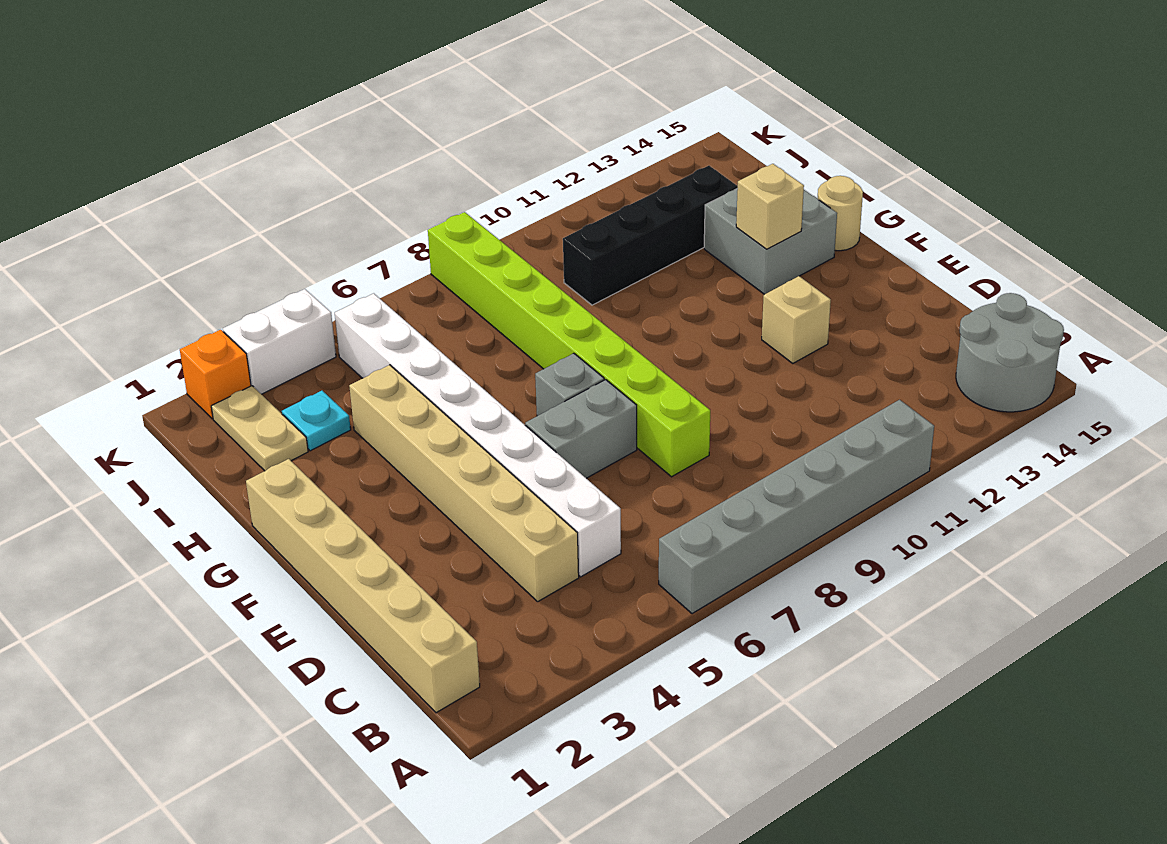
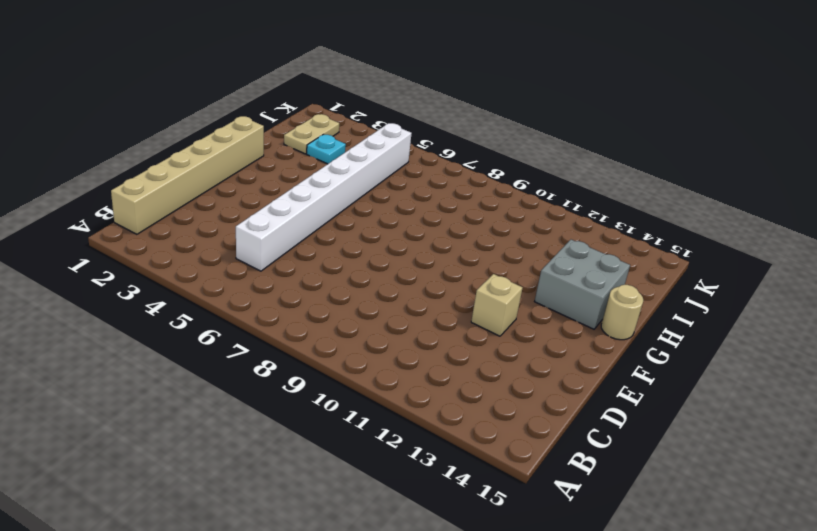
none -> grey brick A6:A11 level 1
none -> grey round brick A14:B15 level 1
none -> tan brick C4:H4 level 1

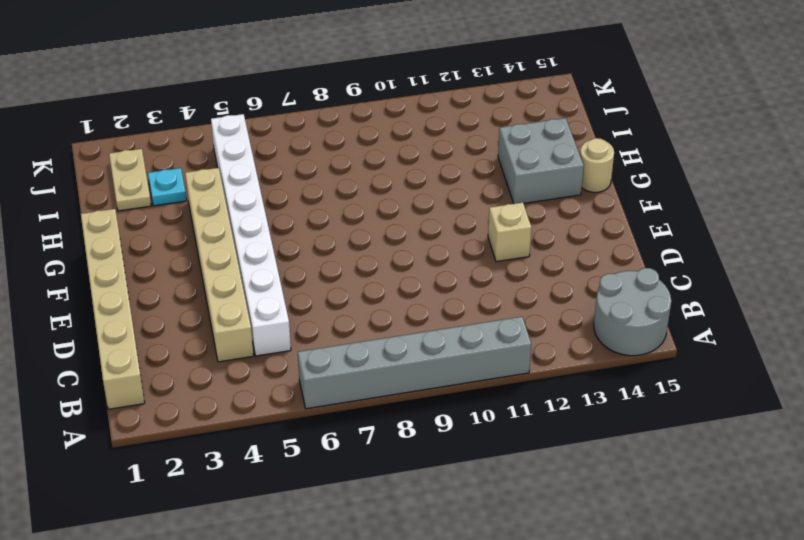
none -> lime brick D8:K8 level 1
none -> grey brick E6:E7 level 1
none -> grey brick F7 level 1

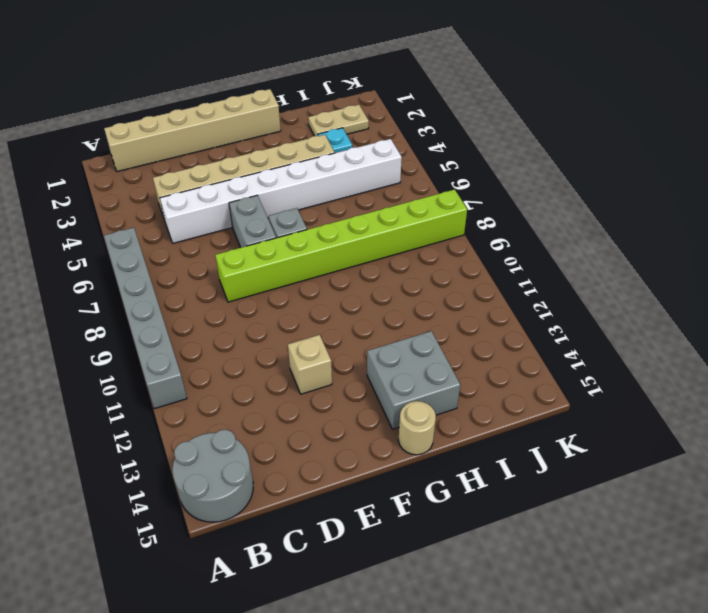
none -> black brick I10:I13 level 1
none -> orange brick K2 level 1
none -> white brick K3:K4 level 1

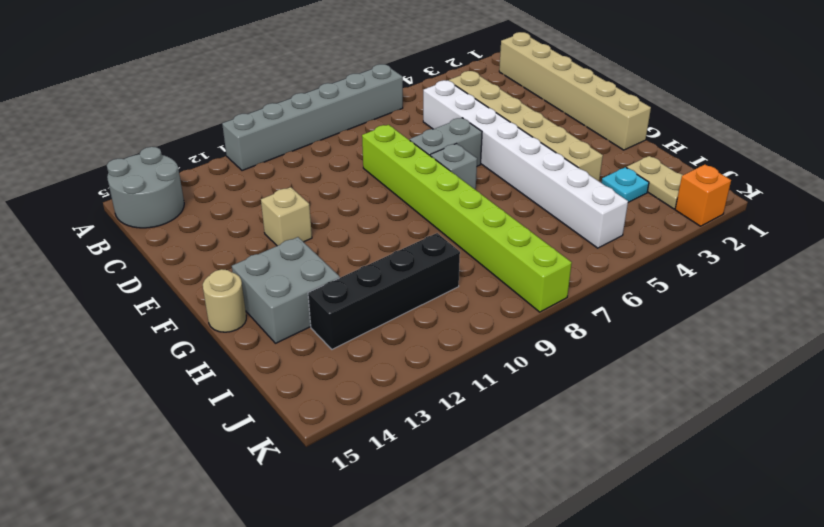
none -> white brick K3:K4 level 1
none -> tan brick G13 level 2

